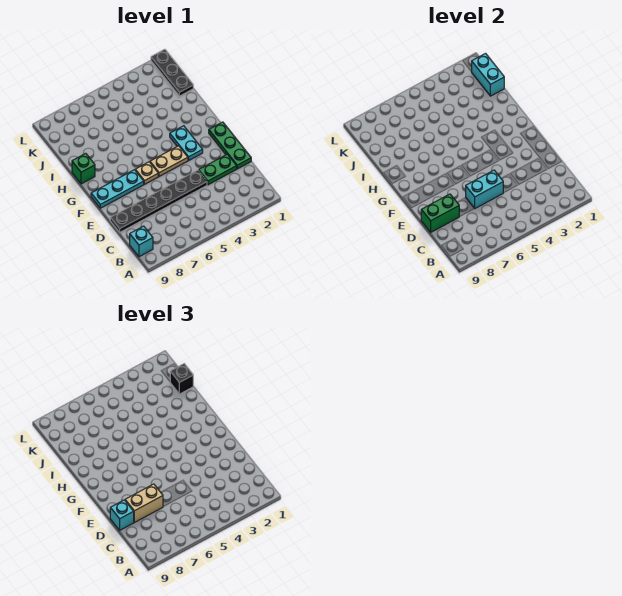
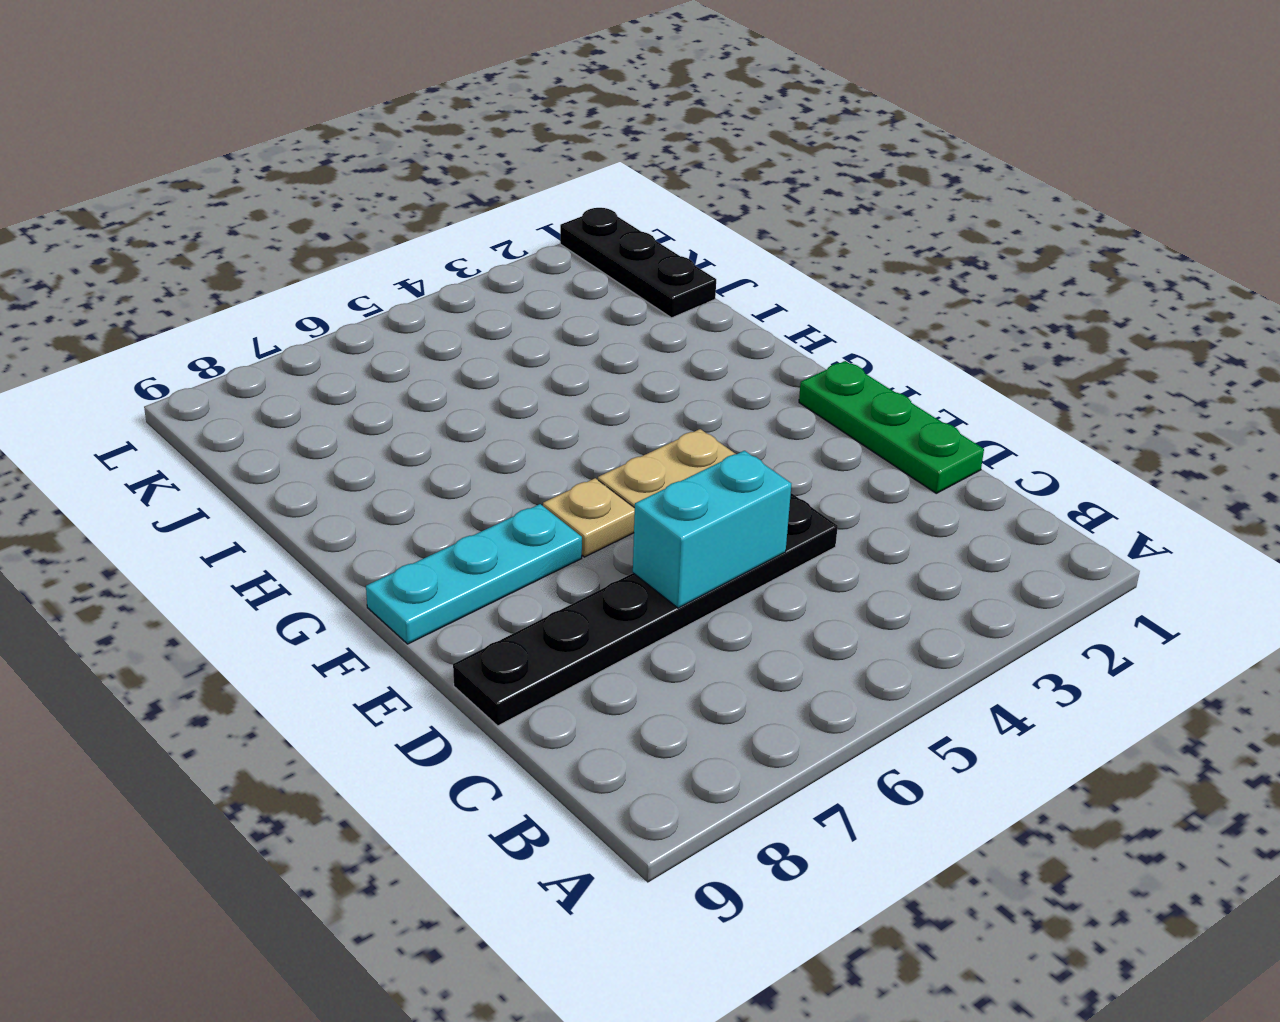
none -> cyan brick B9 level 1
none -> green plate D2:D3 level 1
none -> cyan plate F3:G3 level 1

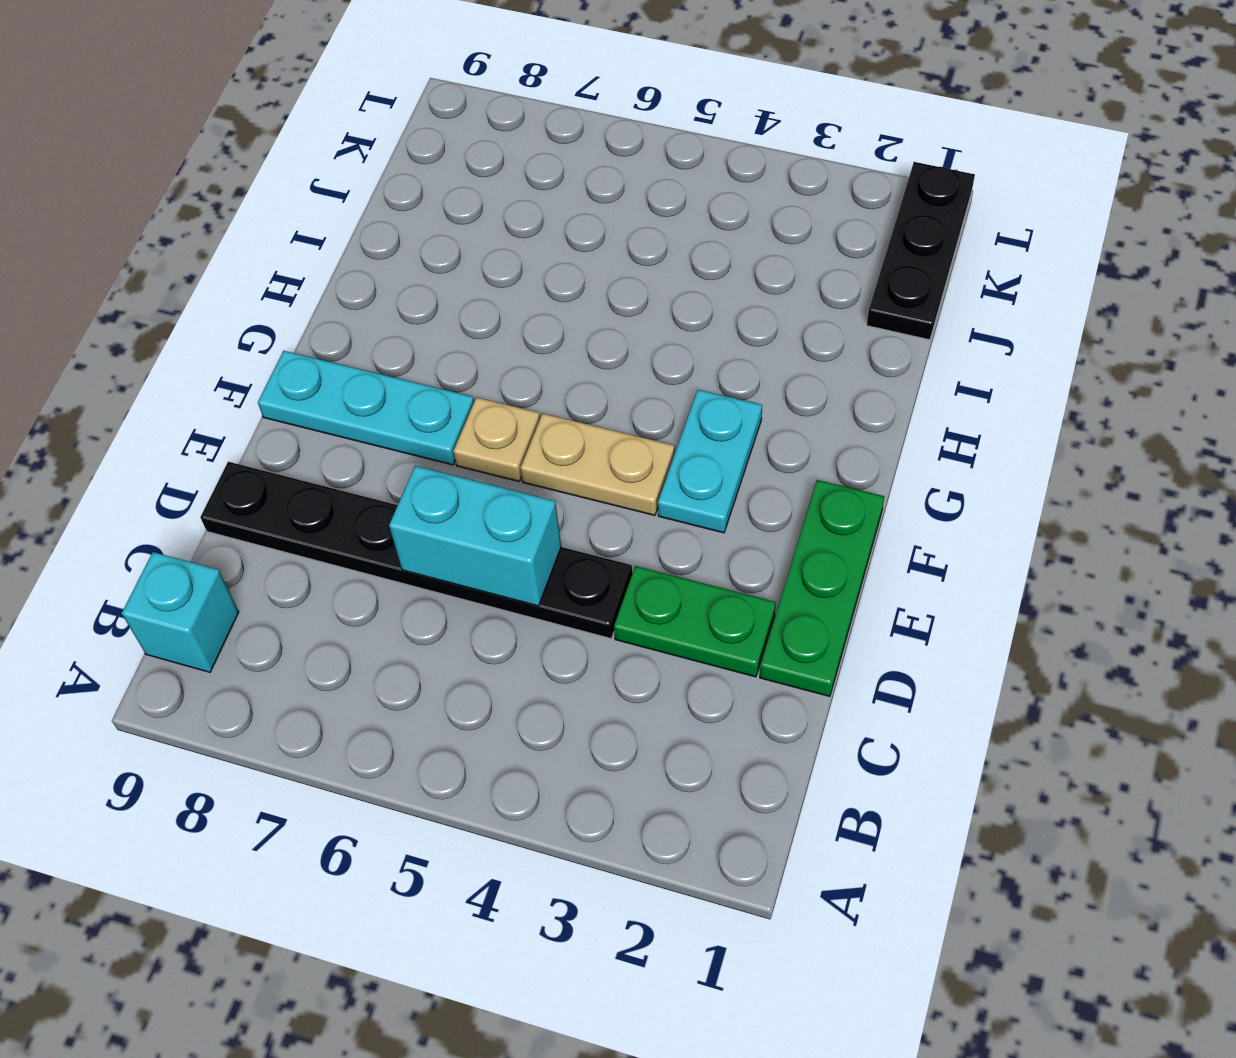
none -> green brick H9 level 1
none -> green brick D8:D9 level 2
none -> cyan brick J1:K1 level 2

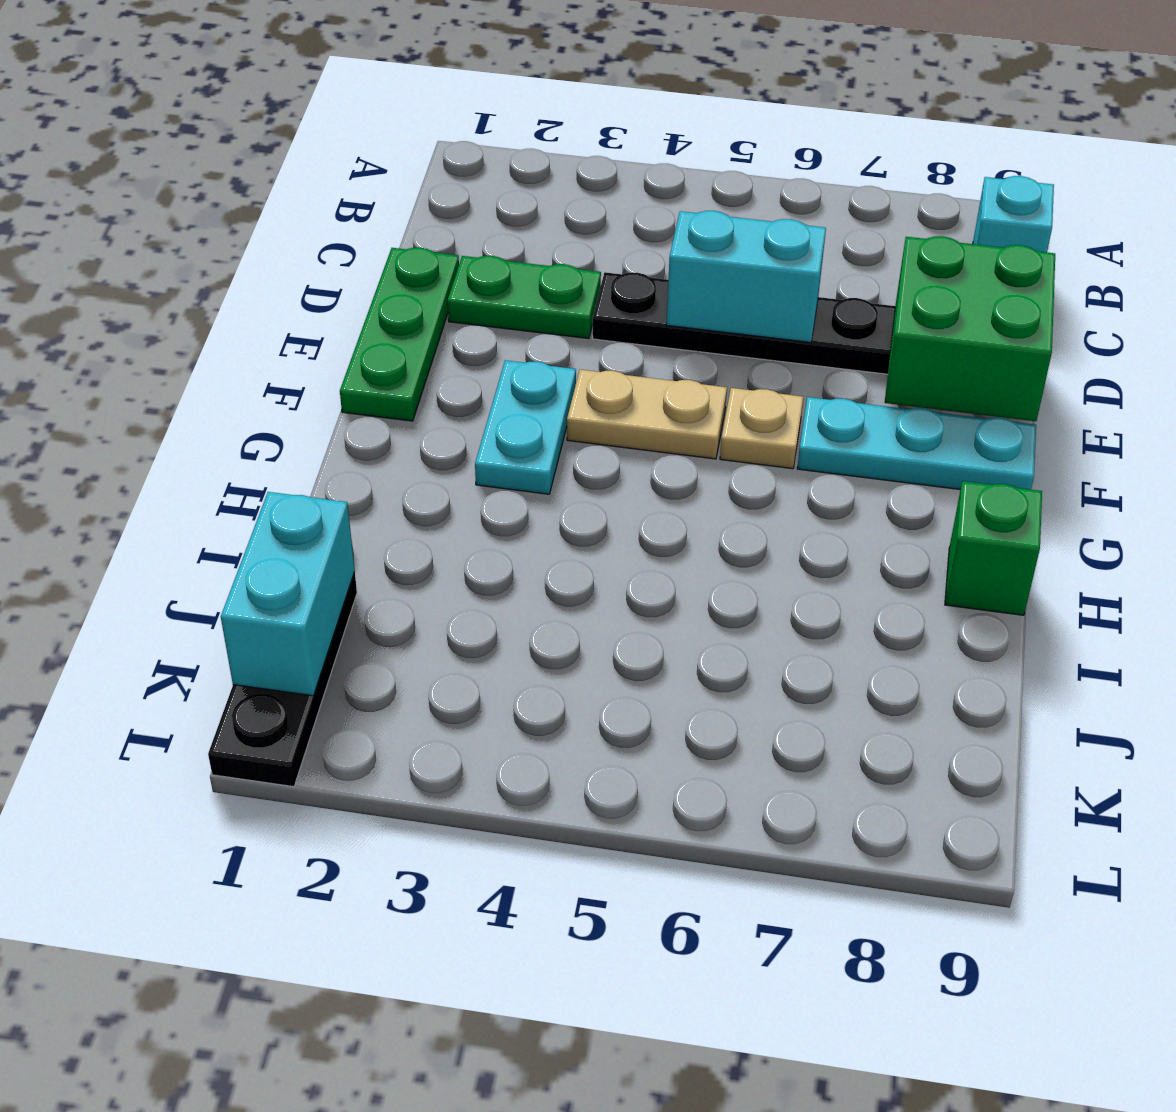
green brick D8:E9 level 2 -> green brick D8:D9 level 2
none -> tan brick D7:D8 level 3
none -> cyan brick D9 level 3
none -> black brick J1 level 3

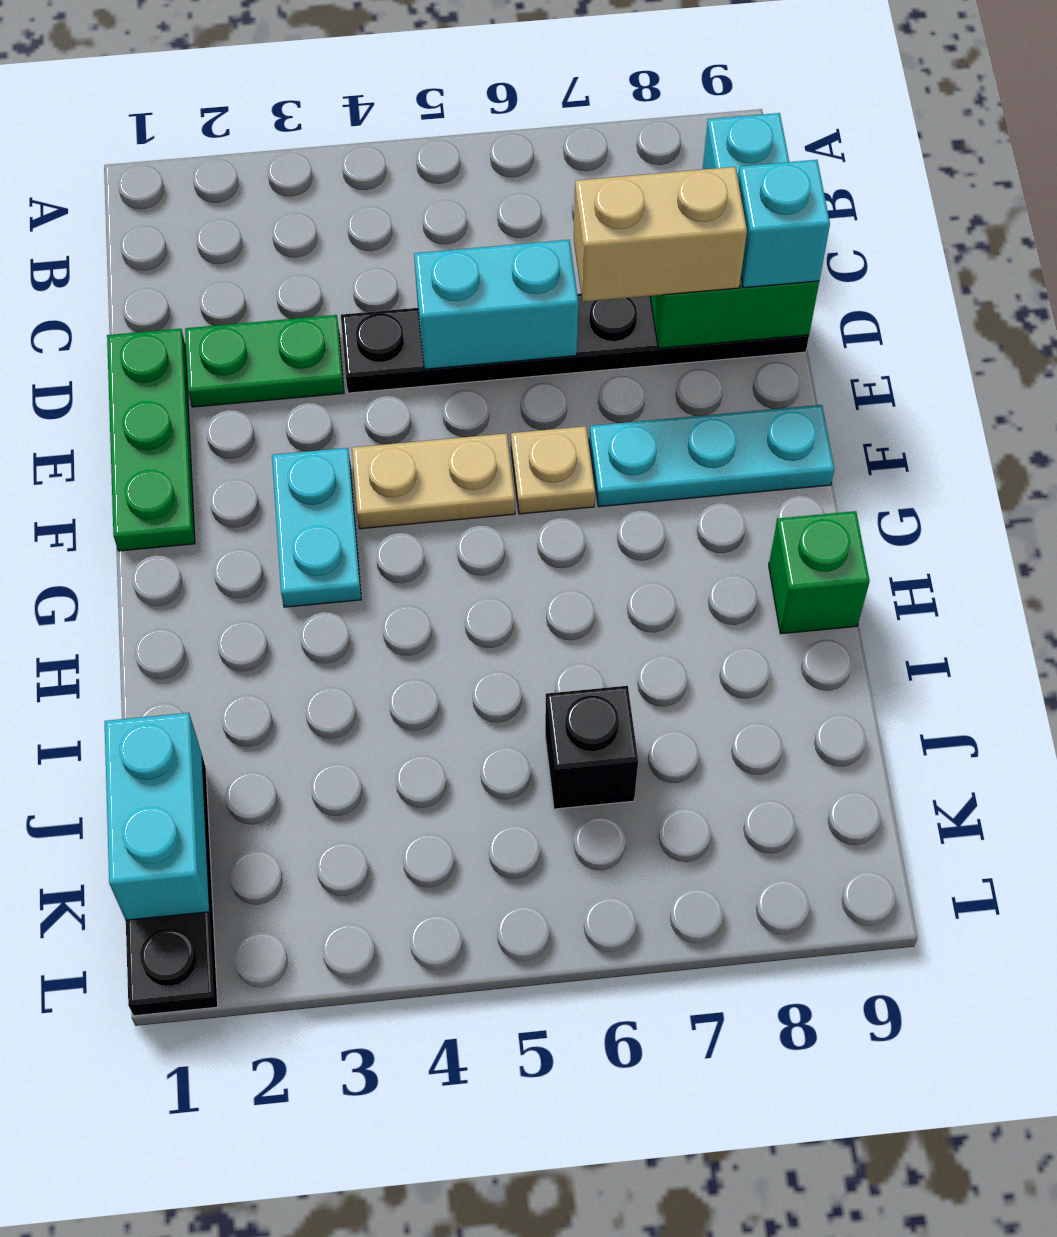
black brick J6 level 1 -> black brick J1 level 3

